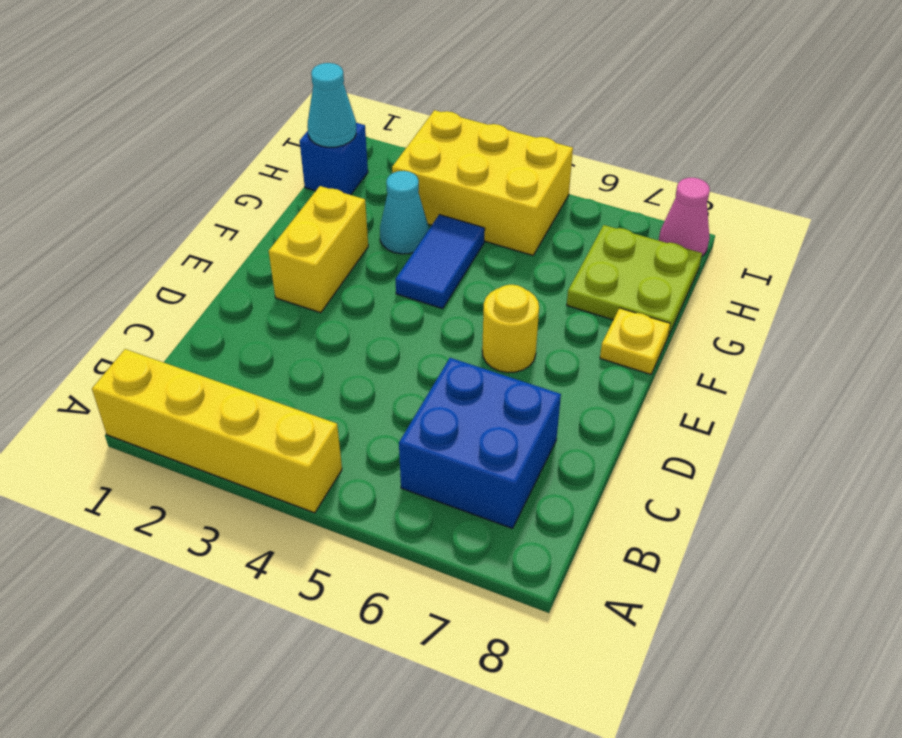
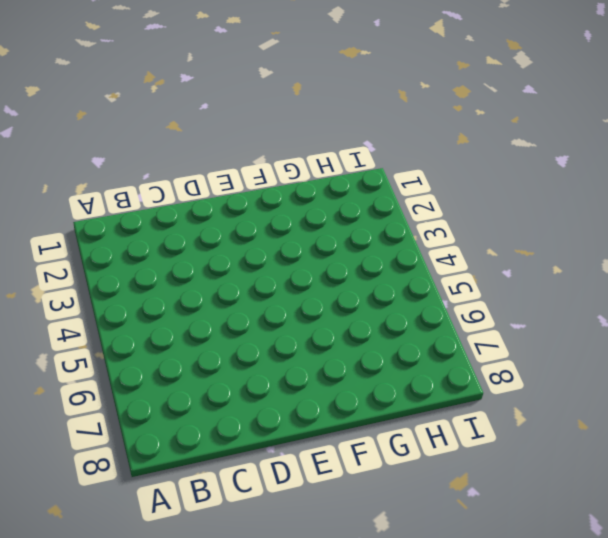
none -> yellow brick A1:A4 level 1
none -> blue brick B6:C7 level 1
none -> yellow brick E2:F2 level 1

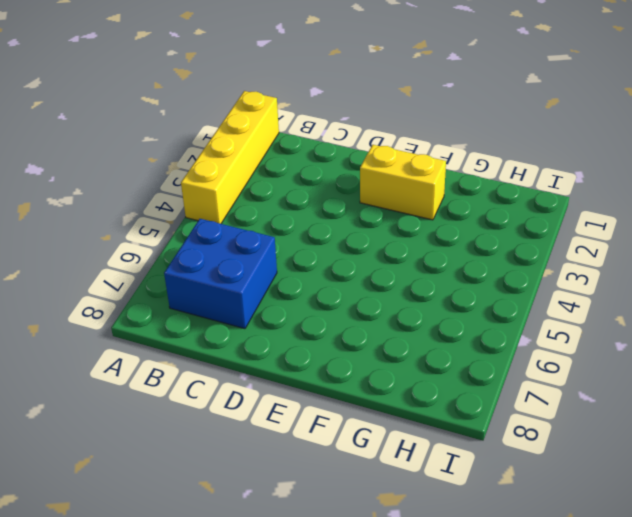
none -> yellow round brick E6 level 1
none -> blue tile F4:G4 level 1
none -> yellow plate F8 level 1

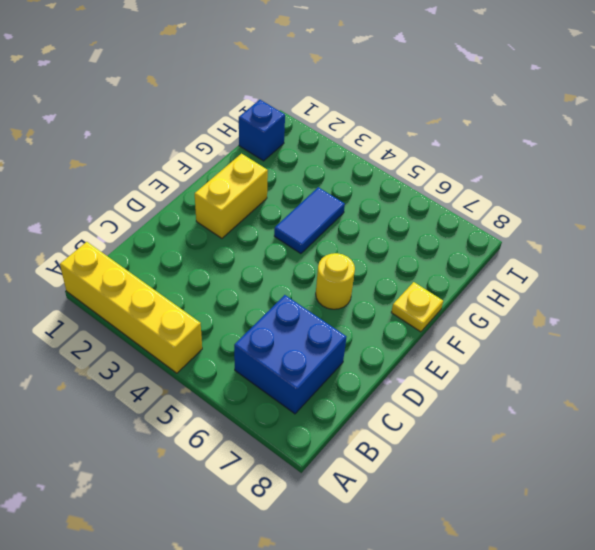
none -> cyan cone G3 level 1
none -> lime plate G7:H8 level 1
none -> yellow brick H3:I5 level 1

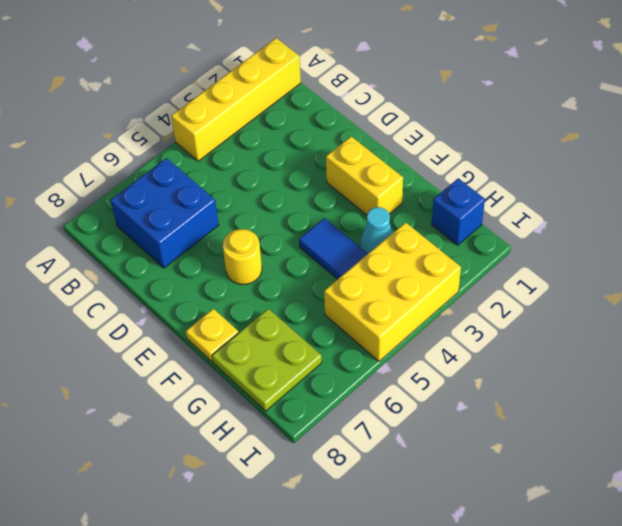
none -> pink cone I8 level 1
none -> cyan cone H1 level 2

